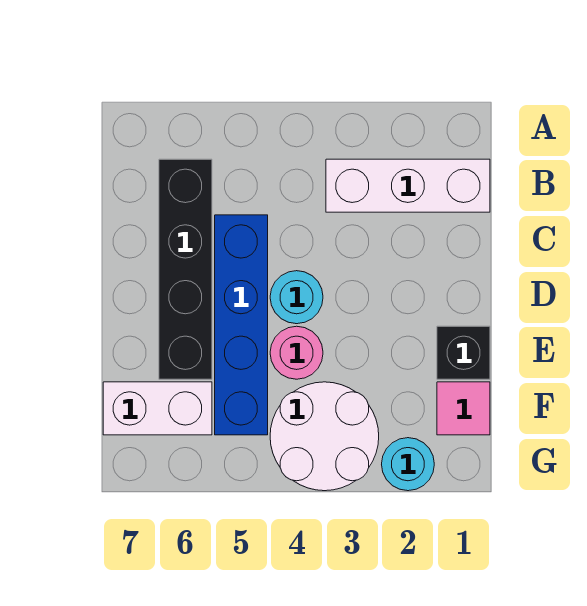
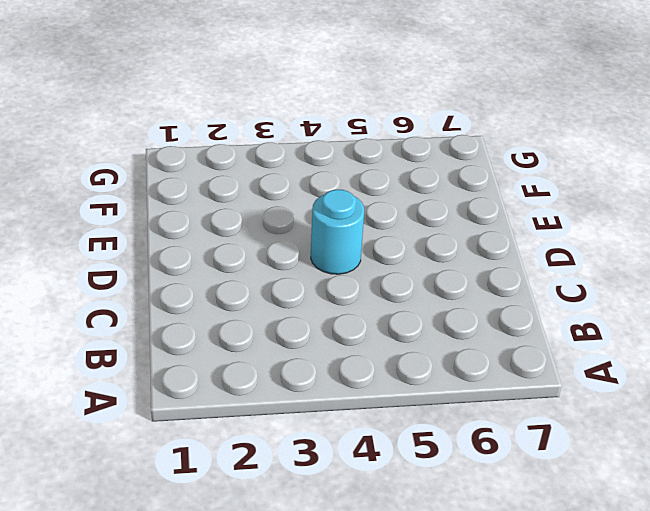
none -> white brick B1:B3 level 1
none -> black brick B6:E6 level 1

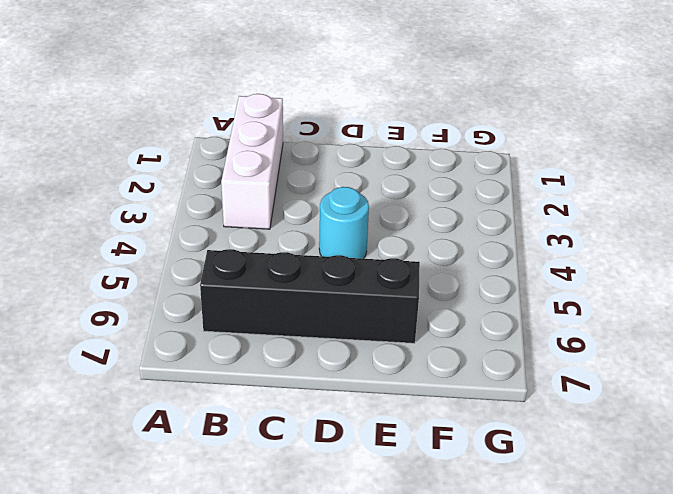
none -> blue brick C5:F5 level 1
none -> black brick E1 level 1

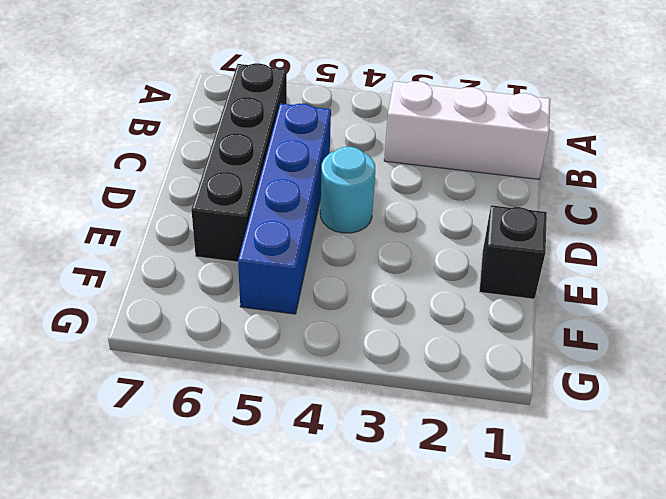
none -> pink round brick E4 level 1
none -> pink tile F1 level 1

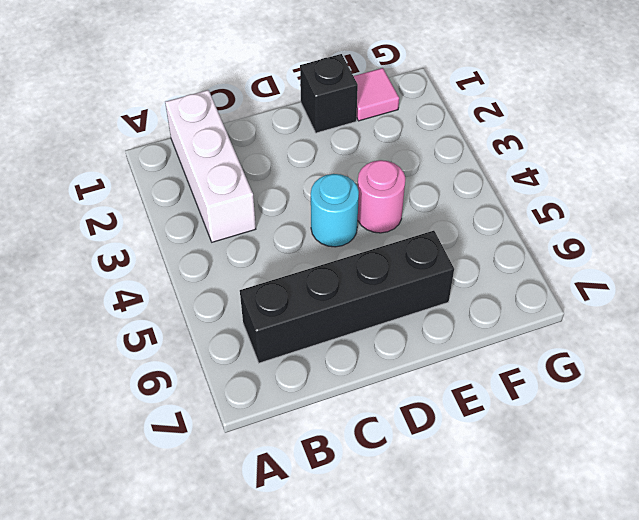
none -> blue brick C5:F5 level 1
none -> white round brick F3:G4 level 1

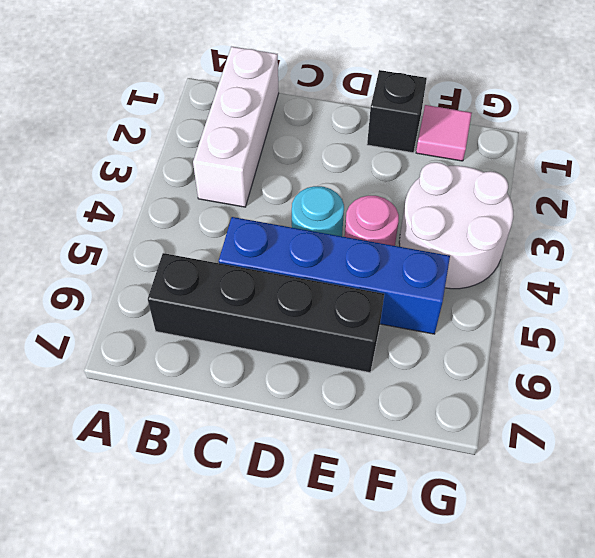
none -> white brick F6:F7 level 1
none -> cyan round brick G2 level 1

